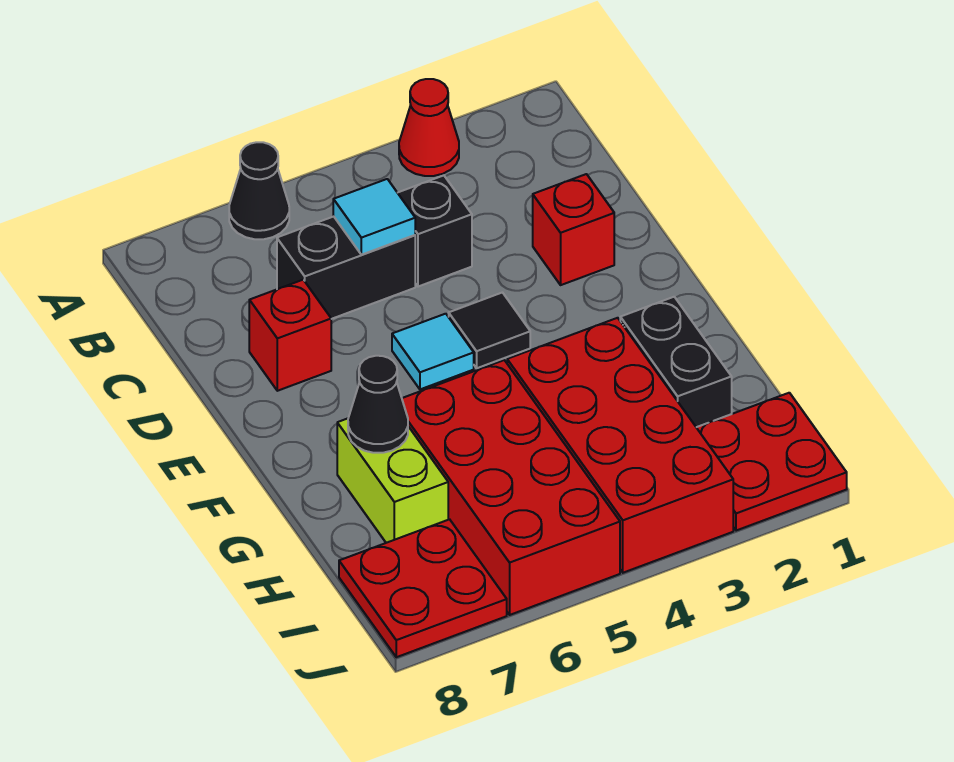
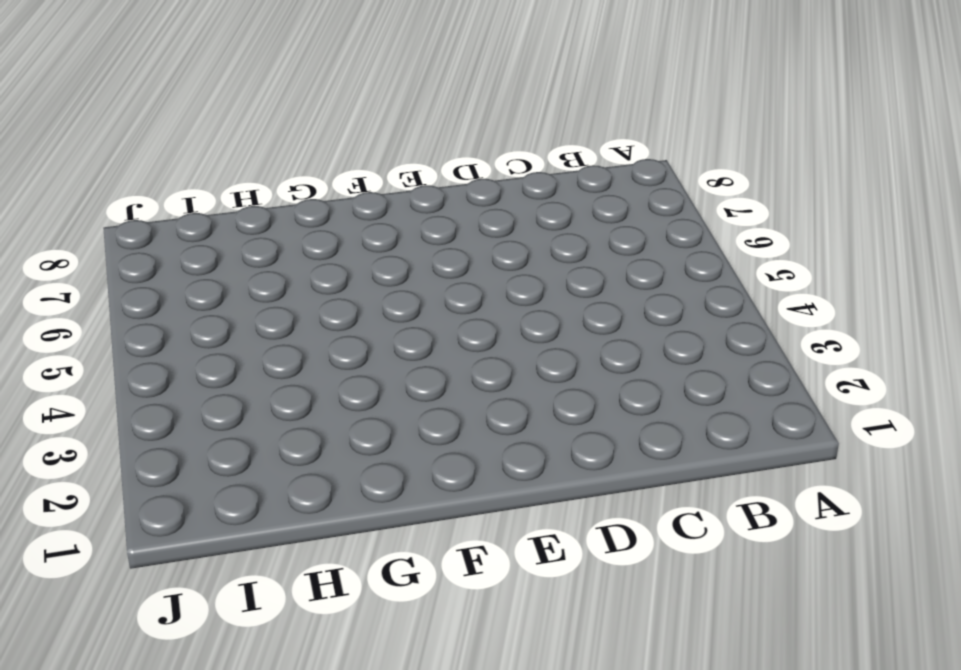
none -> red cone A3 level 1
none -> black cone A6 level 1
none -> black brick C4 level 1

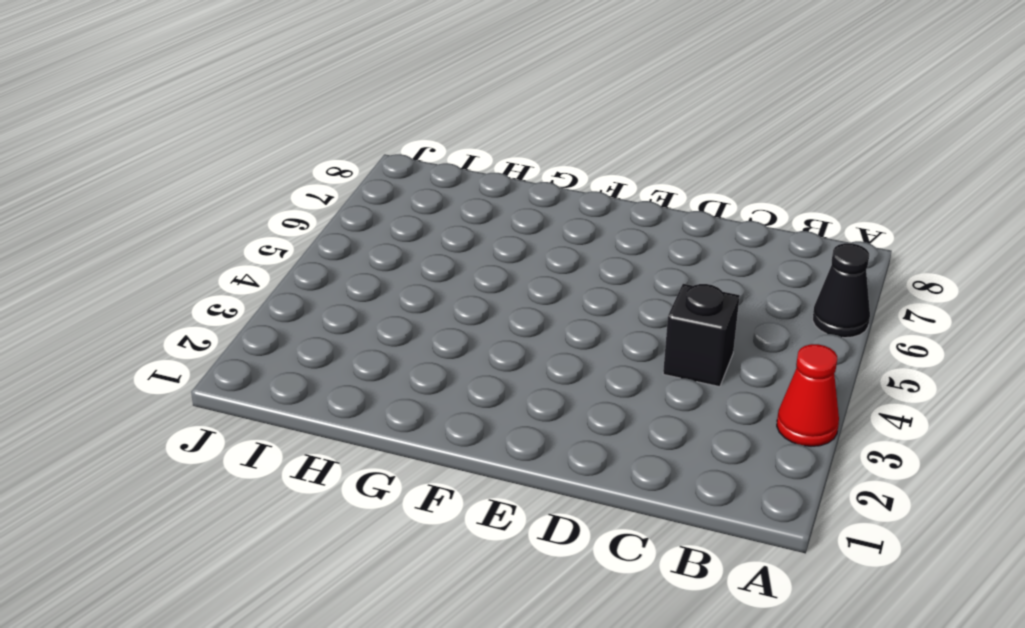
none -> black brick C5:C6 level 1
none -> red brick D2 level 1
none -> red brick D7 level 1

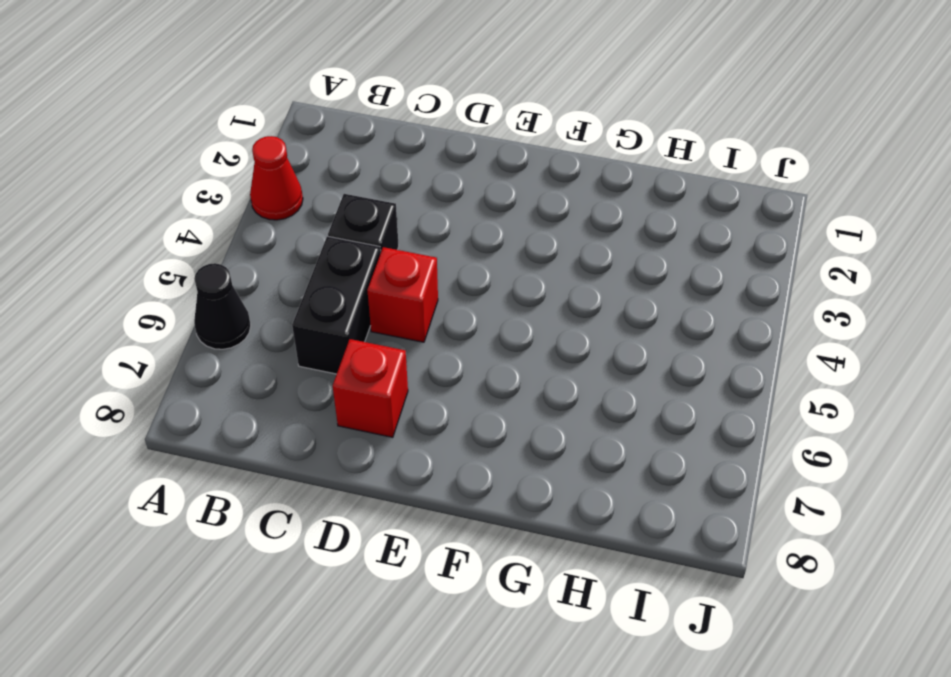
red brick D5 level 1 -> red brick D2 level 1
none -> black tile E4 level 1
none -> cyan tile E5 level 1
none -> black brick G2:H2 level 1

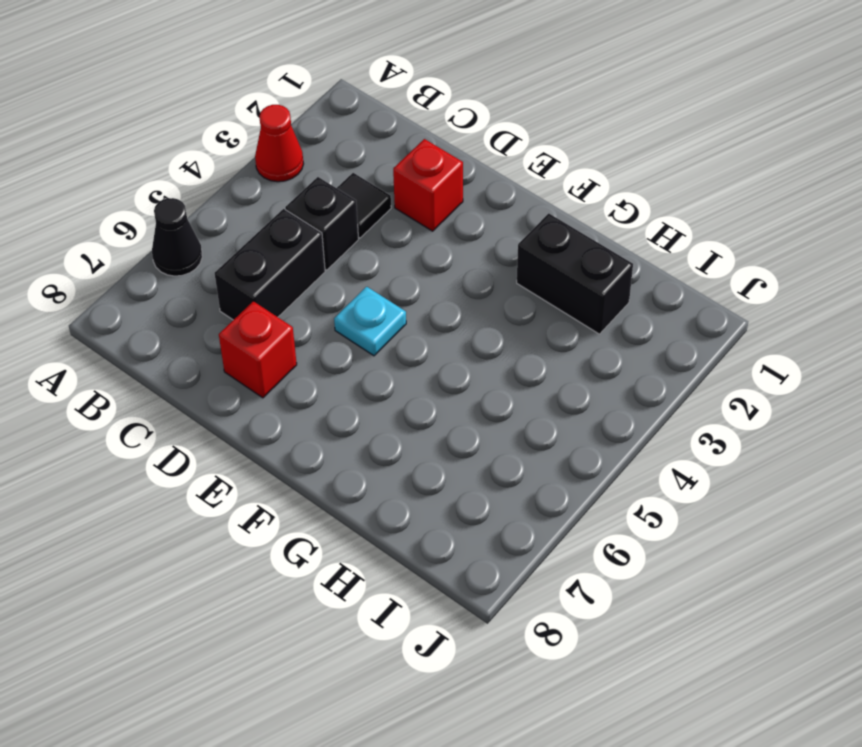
black tile C3 level 1 -> black tile E4 level 1
cyan plate E5 level 1 -> cyan tile E5 level 1
none -> red brick G3:J4 level 1
none -> red brick G5:J6 level 1
none -> lime brick G7:H7 level 1

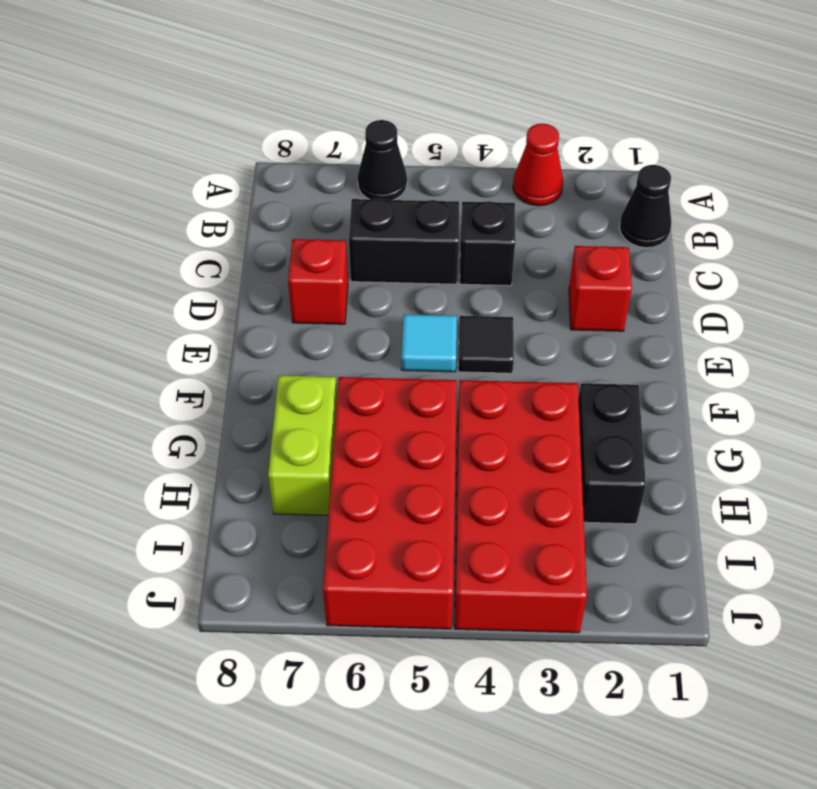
black cone B1 level 1 -> black cone G7 level 2
none -> red plate I1:J2 level 1
none -> red plate I7:J8 level 1
none -> cyan tile C5 level 2

